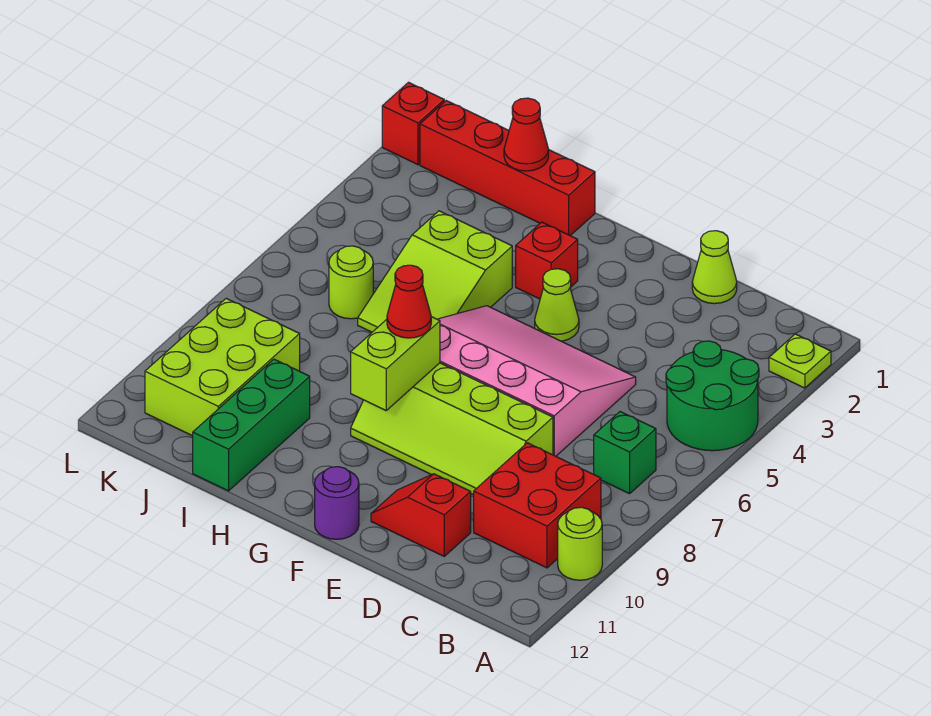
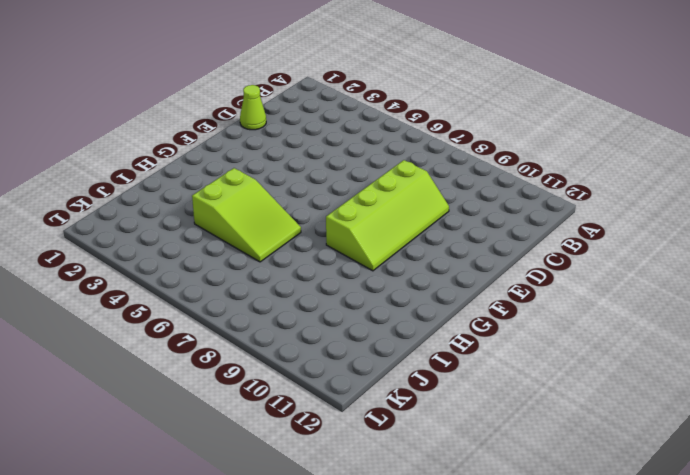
none -> lime plate A2 level 1
none -> green round brick A4:B5 level 1
none -> lime round brick A10 level 1

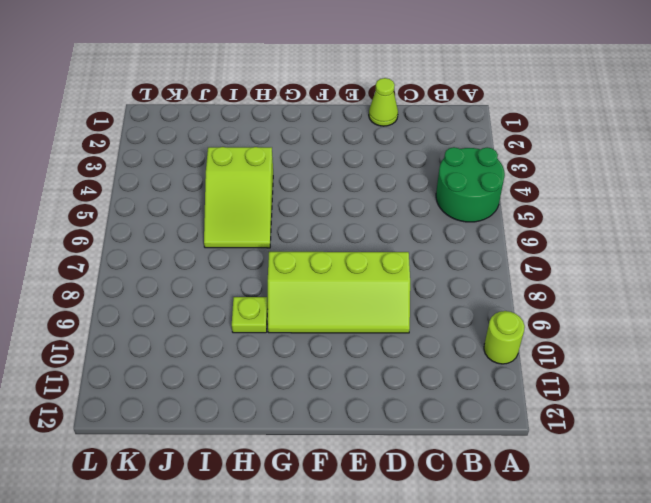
lime plate H9 level 1 -> lime plate A2 level 1
none -> green brick B7 level 1
none -> red brick B9:C10 level 1
none -> pink slope D5:G7 level 1 top 7

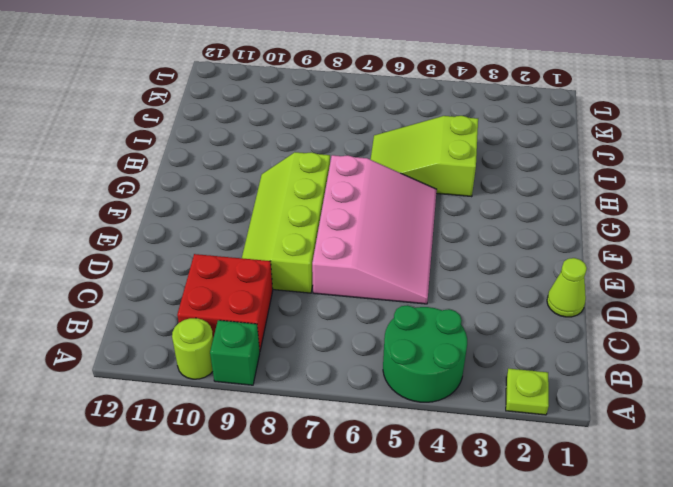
green brick A9 level 1 -> green brick B7 level 1
none -> red slope D11:E11 level 1 top D
none -> lime cone F4 level 1
none -> purple round brick F12 level 1

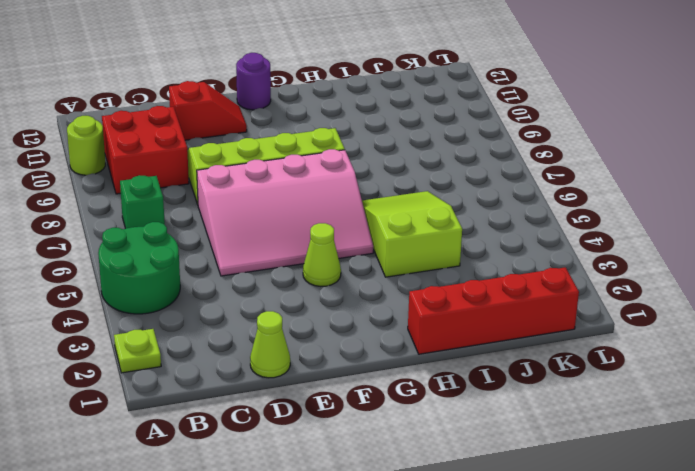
none -> red brick G3 level 1
none -> green brick I10:I12 level 1
none -> lime round brick J6 level 1

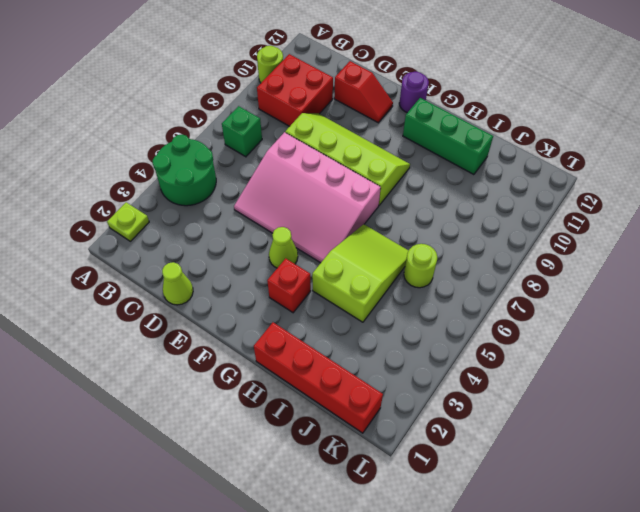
green brick G11:I11 level 1 -> green brick I10:I12 level 1
none -> lime brick J9:K11 level 1
none -> red brick L1 level 1
none -> lime brick G8:G9 level 2

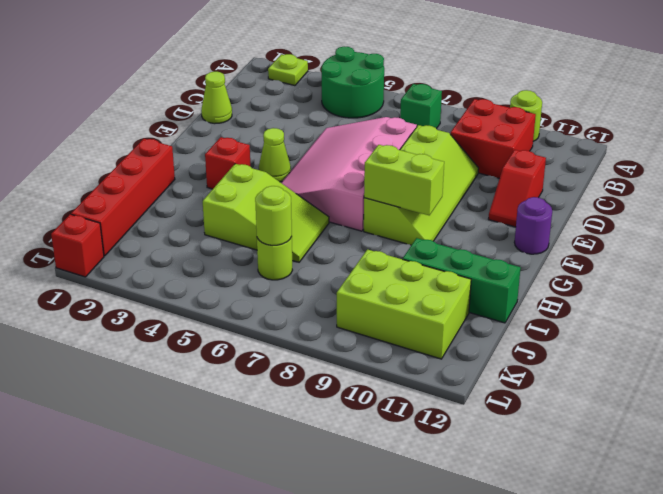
lime round brick J6 level 2 -> none
none -> red cone I1 level 2
none -> red cone G8 level 3

